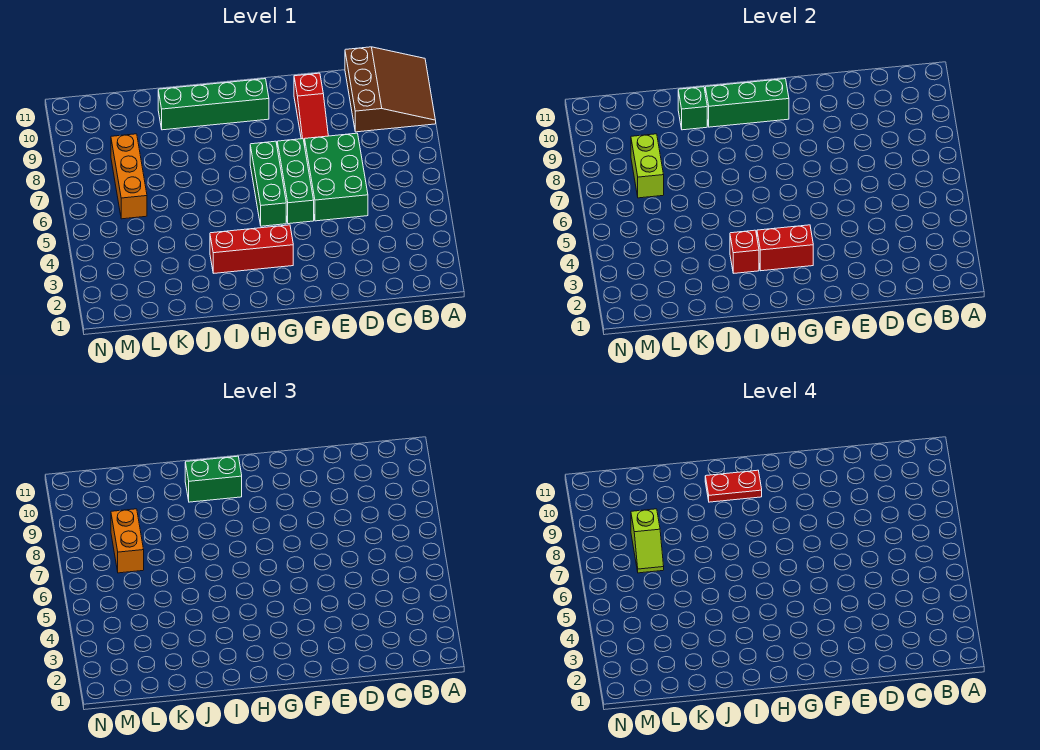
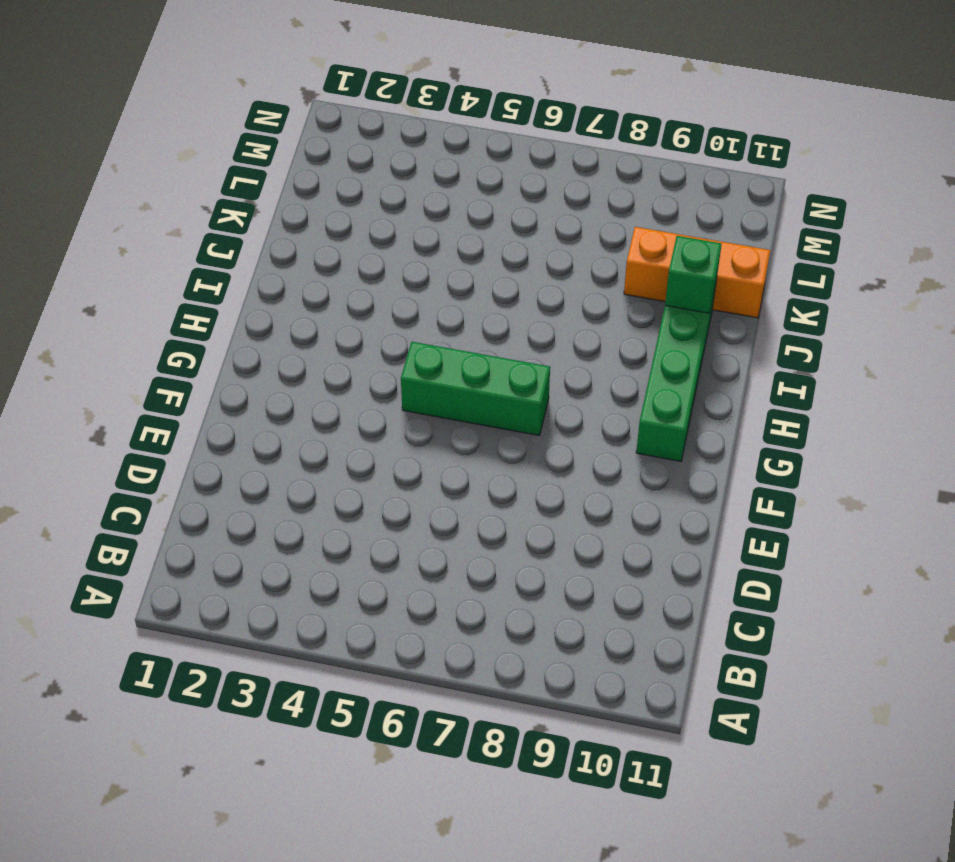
orange brick K9:K11 level 1 -> orange brick L6:L8 level 1
none -> brown slope A9:C11 level 1 top C
none -> green brick D5:E7 level 1
none -> red slope E8:E10 level 1 top 10

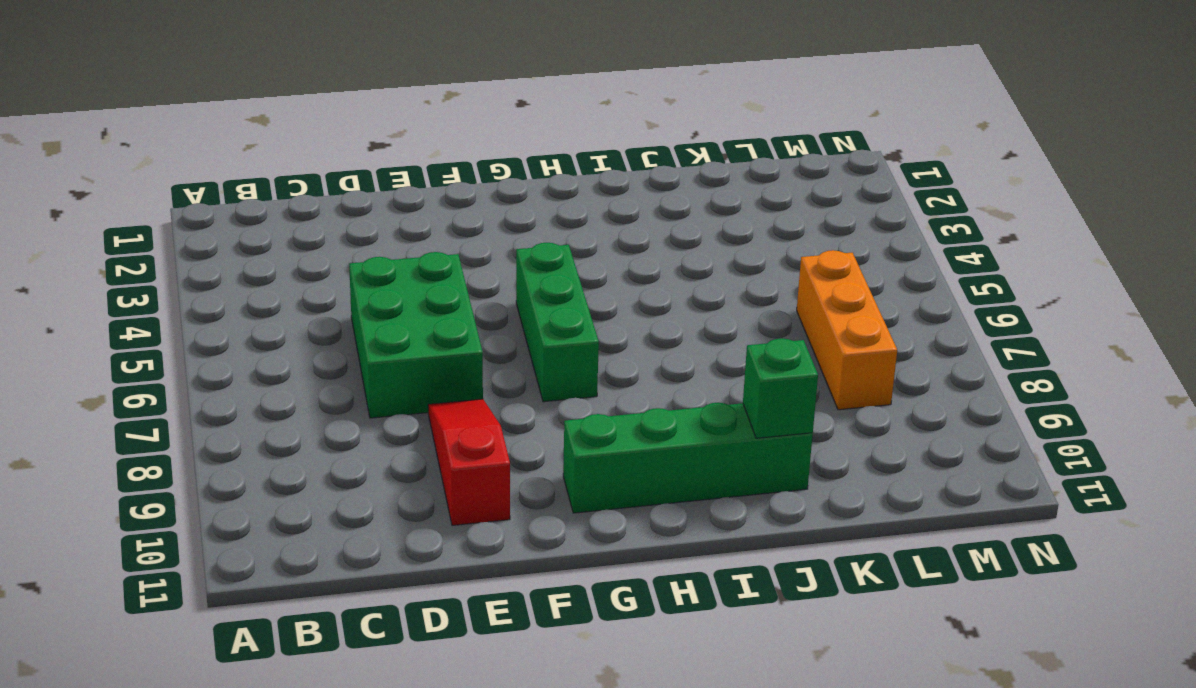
none -> brown slope A9:C11 level 1 top C
none -> green brick F5:F7 level 1
none -> red brick G3:I3 level 1

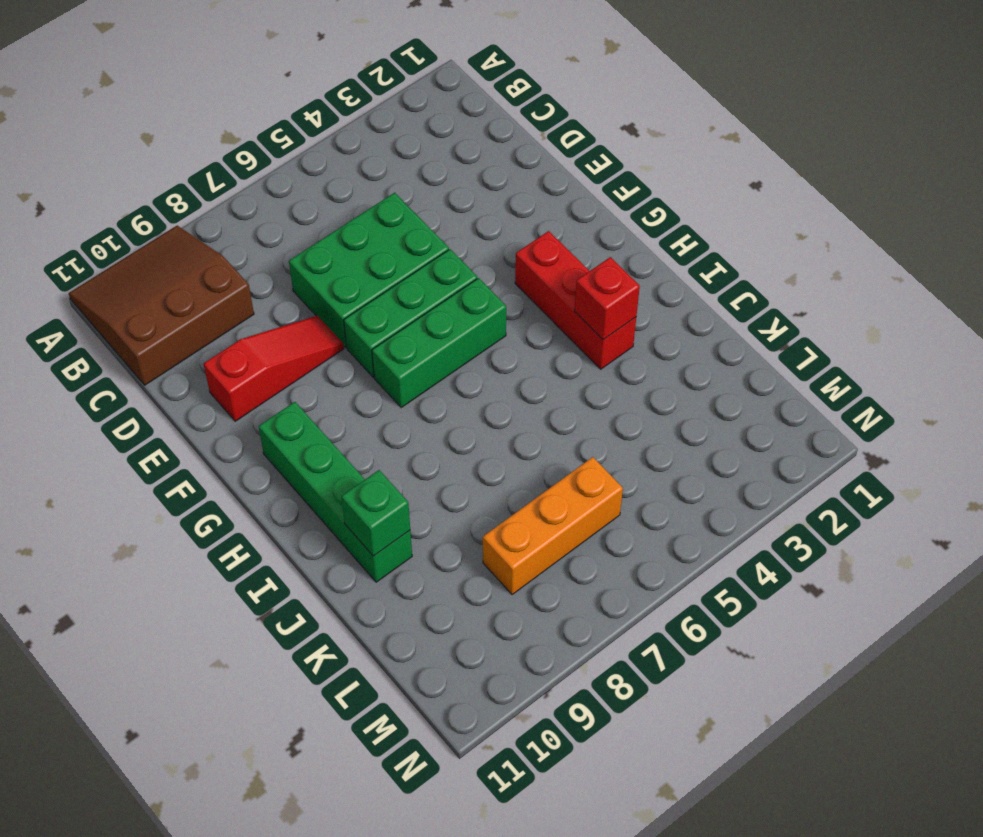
none -> red brick G3:H3 level 2
none -> green brick G10:I10 level 2
none -> lime brick L7:L8 level 2

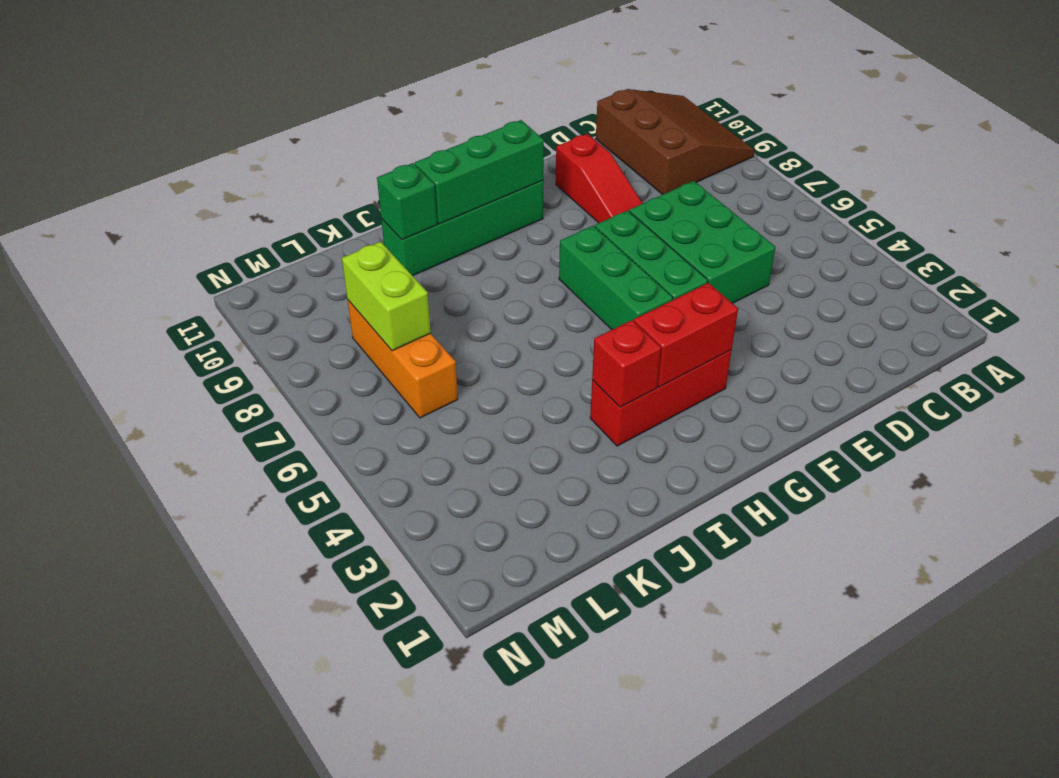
none -> green brick H10:I10 level 3
none -> orange brick L7:L8 level 3
none -> red plate H10:I10 level 4

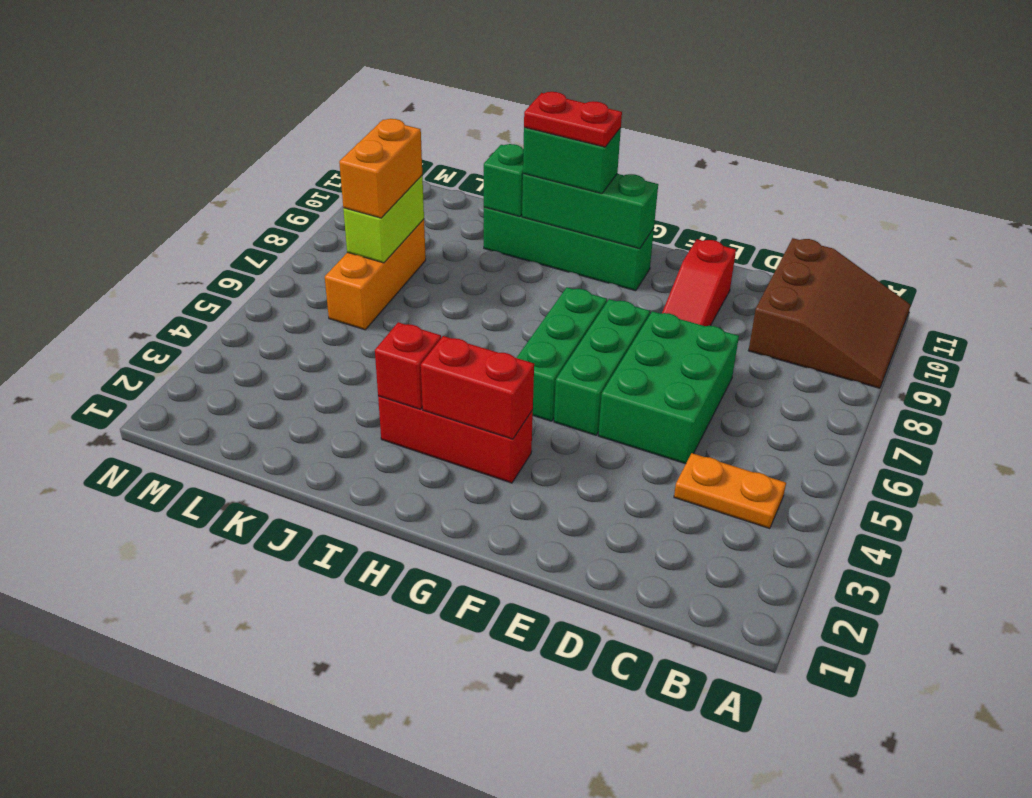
orange plate B4:C4 level 1 -> none
none -> lime slope L7:L8 level 4 top 8

